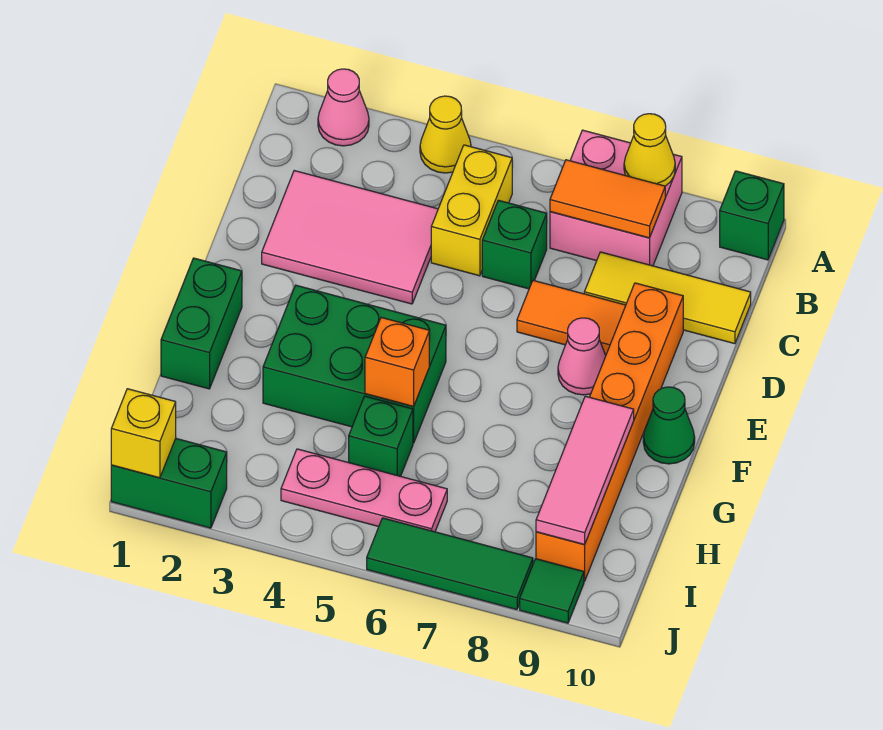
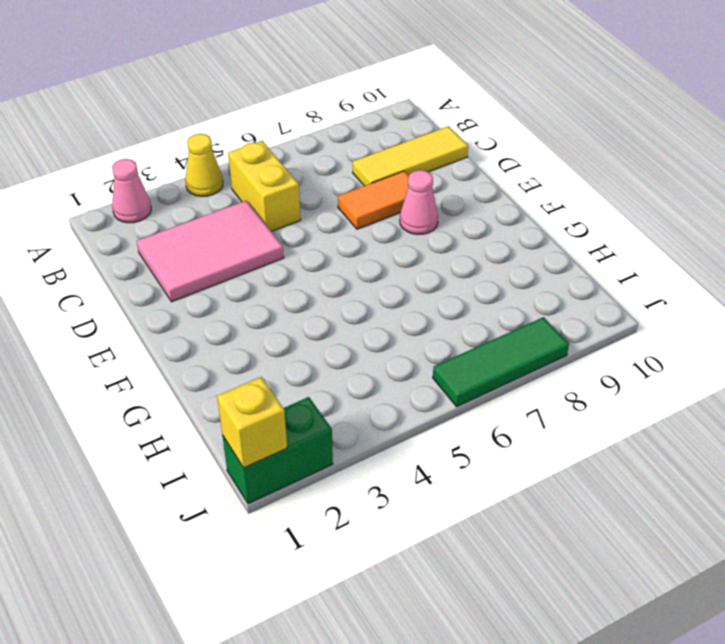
none -> pink brick A7:B8 level 1
none -> green brick A10 level 1
none -> green brick C6 level 1

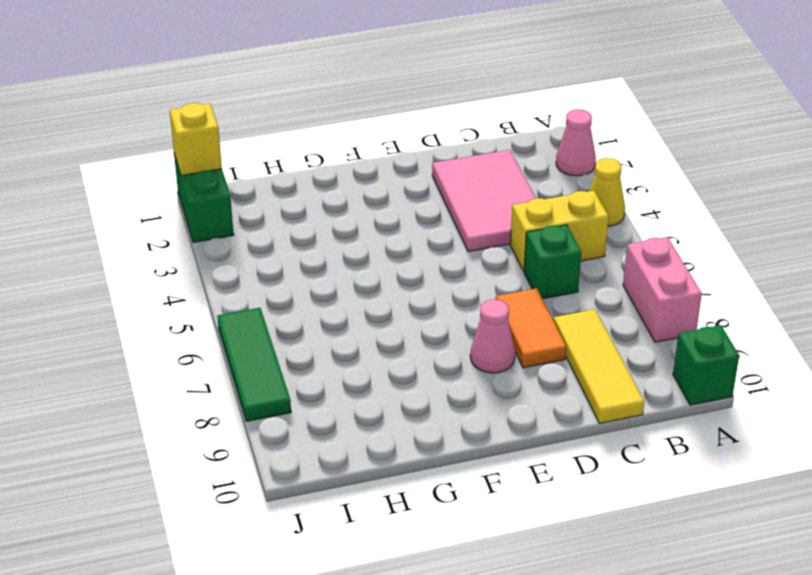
pink brick A7:A8 level 1 -> pink brick A7:B8 level 1
none -> orange brick D9:I9 level 1
none -> green brick F1:G1 level 1
none -> green brick F3:G5 level 1

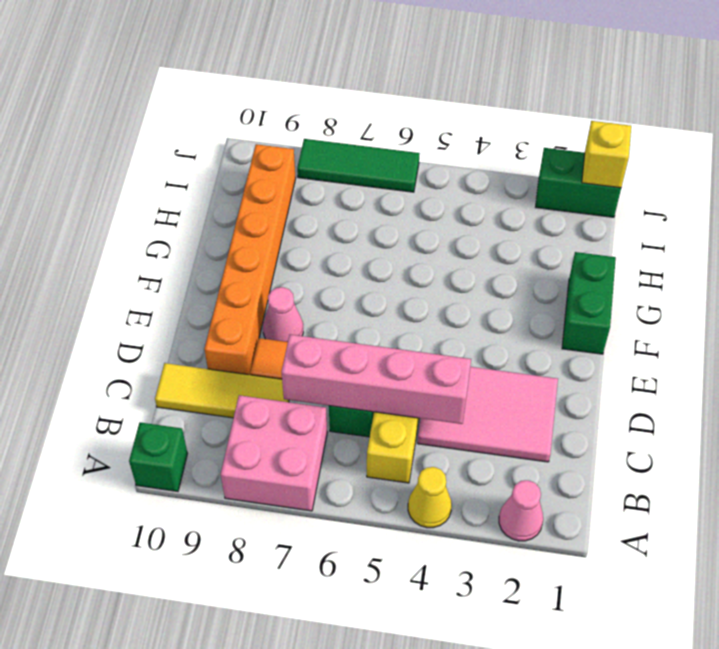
pink brick C4:C7 level 2 -> none
none -> green brick F3:G5 level 1
none -> green cone F10 level 1
none -> green brick H5 level 1

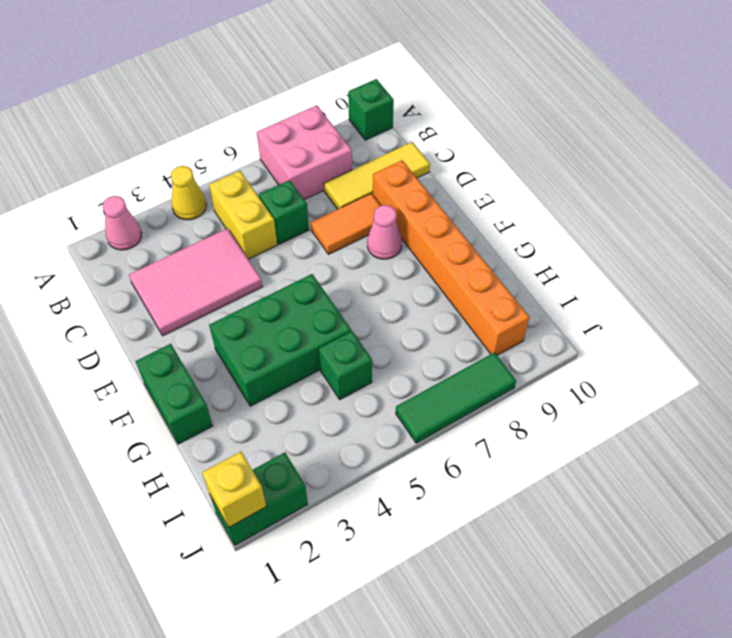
none -> green cone F10 level 1
none -> pink plate I4:I6 level 1
none -> green tile J9 level 1

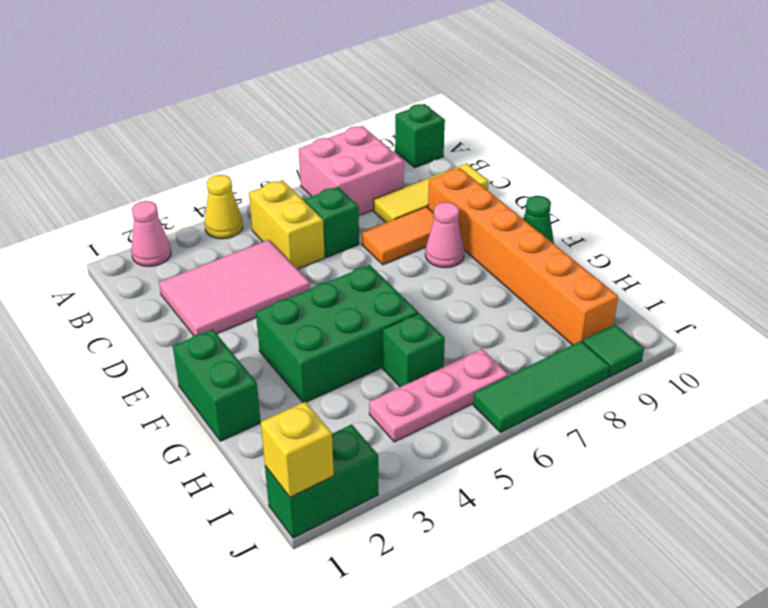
none -> yellow cone A8 level 2
none -> orange tile B7:B8 level 2
none -> orange brick G5 level 2

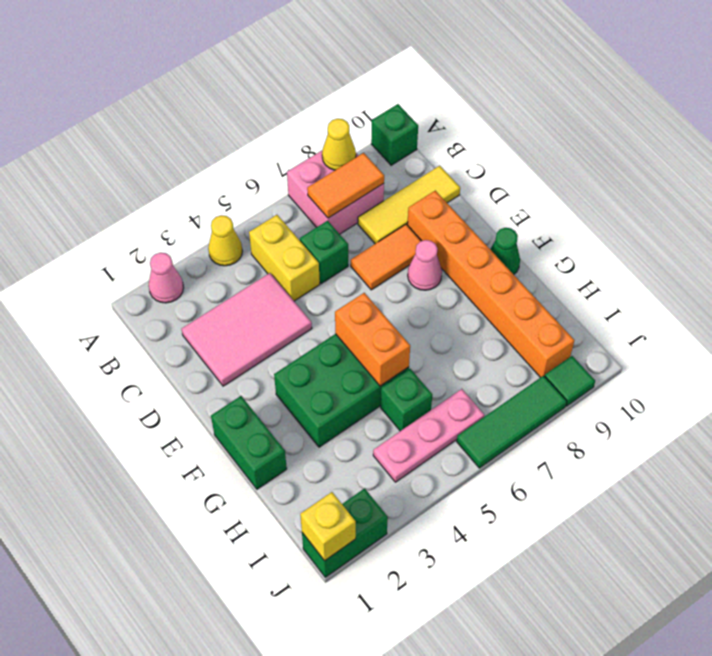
orange brick F5:G5 level 2 -> orange brick G5 level 2
none -> pink tile G9:I9 level 2

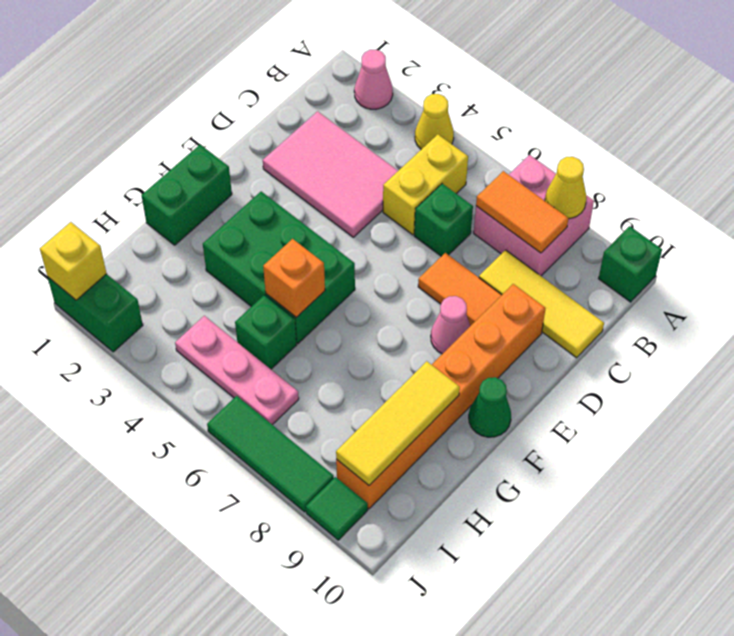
yellow tile G9:I9 level 2 -> pink tile G9:I9 level 2

